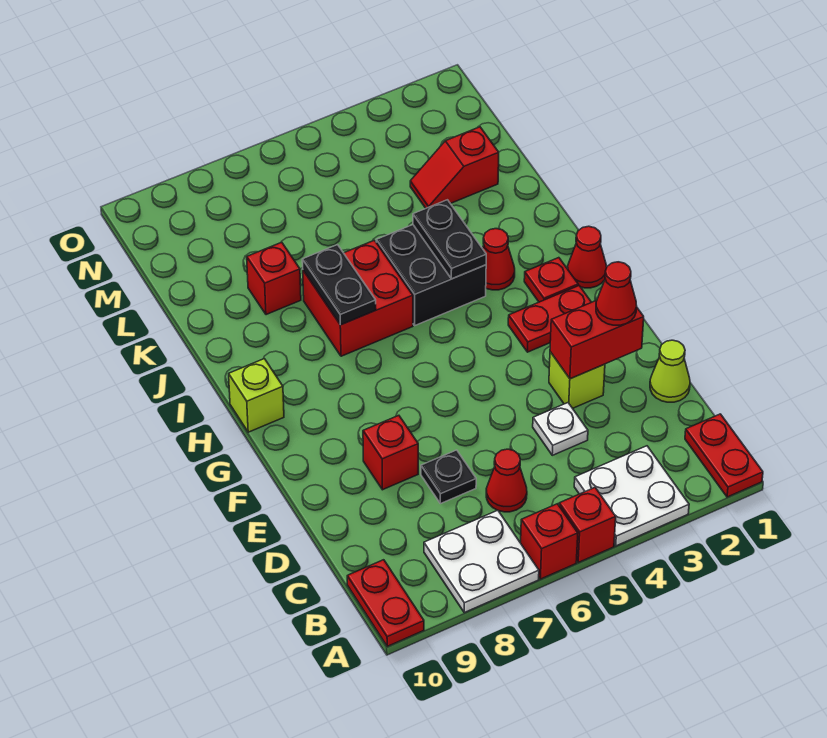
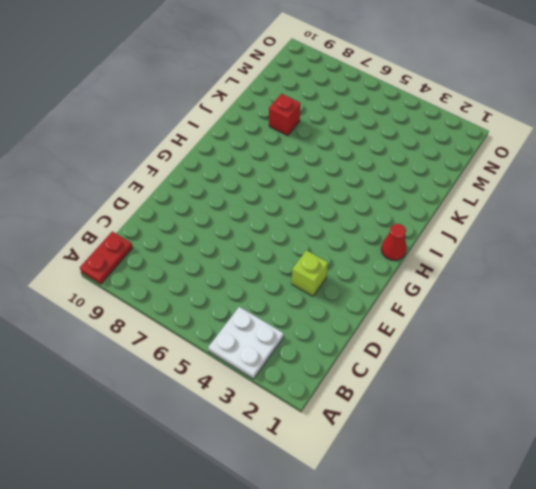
none -> red plate A1:B1 level 1
none -> red brick A5 level 1
none -> red brick A6 level 1

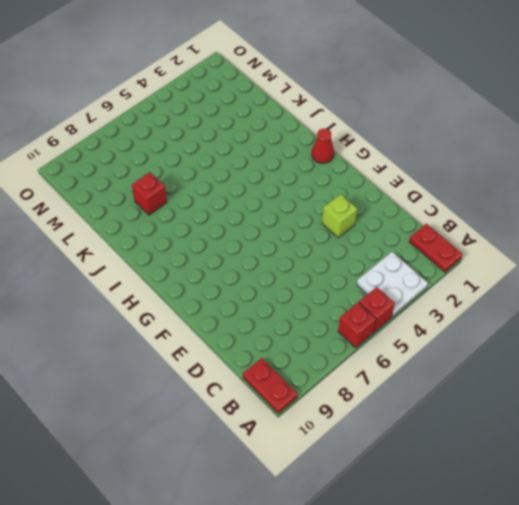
none -> white plate A7:B8 level 1
none -> red cone C6 level 1
none -> lime cone D1 level 1

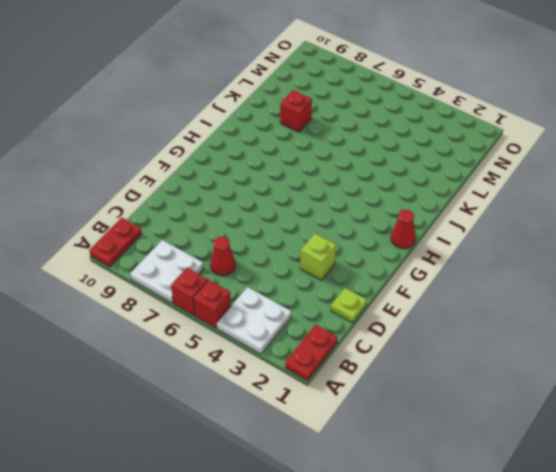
lime plate D1 level 1 -> lime cone D1 level 1
none -> white plate D4 level 1
none -> black plate D7 level 1
none -> red brick E8 level 1

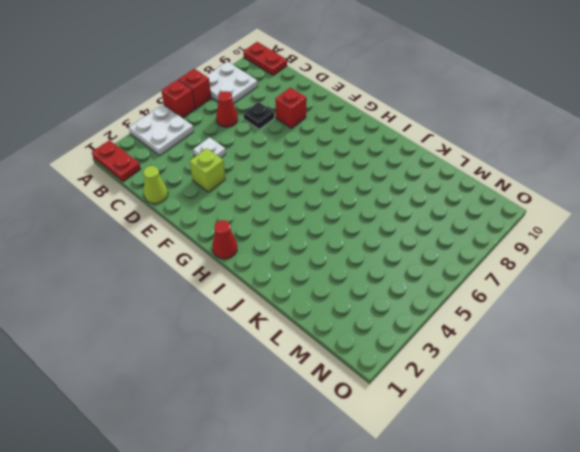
none -> red plate G2:G3 level 1
none -> red plate H2 level 1
none -> lime brick H10 level 1

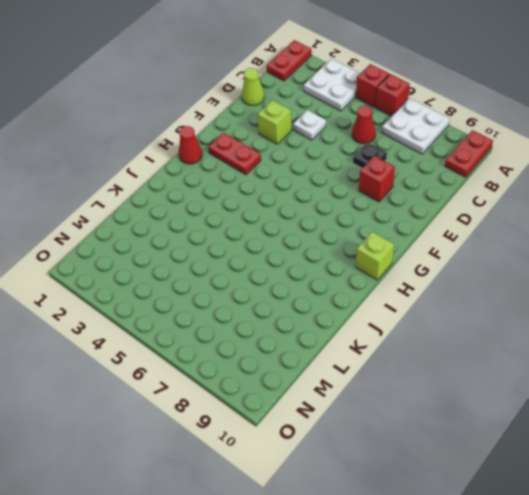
none -> red plate H2 level 1
none -> red cone I3 level 1
none -> black brick I4:J5 level 1

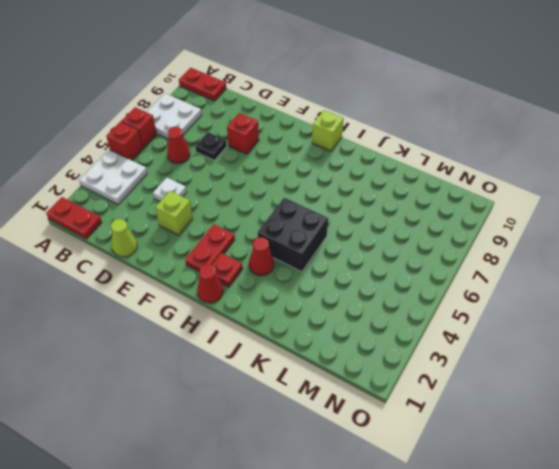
none -> red brick I6:J7 level 1
none -> red brick K8 level 1
none -> red slope L2:L3 level 1 top 2

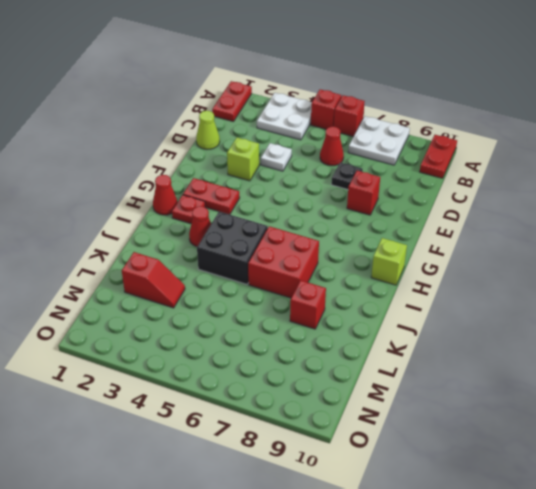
none -> red brick E2:E3 level 2
none -> black plate I4:J4 level 2
none -> black plate I7:J7 level 2

